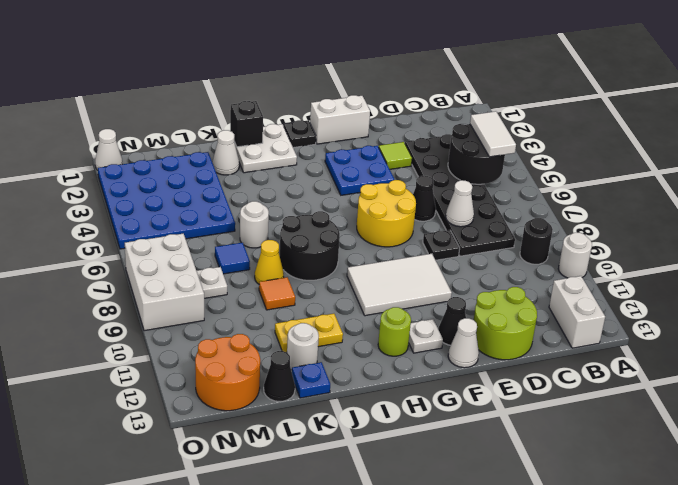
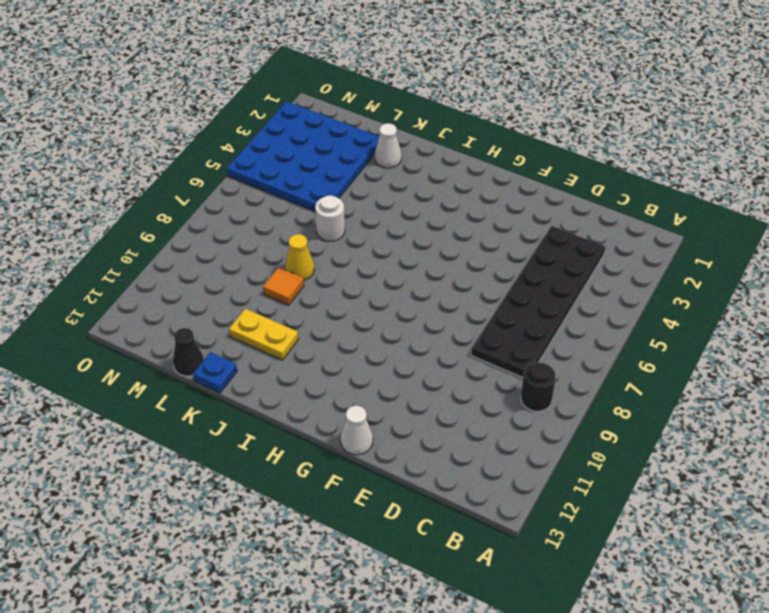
none -> white round brick A10 level 1
none -> white brick B12:B13 level 1
none -> lime round brick D12:E13 level 1
none -> lime tile E3 level 1

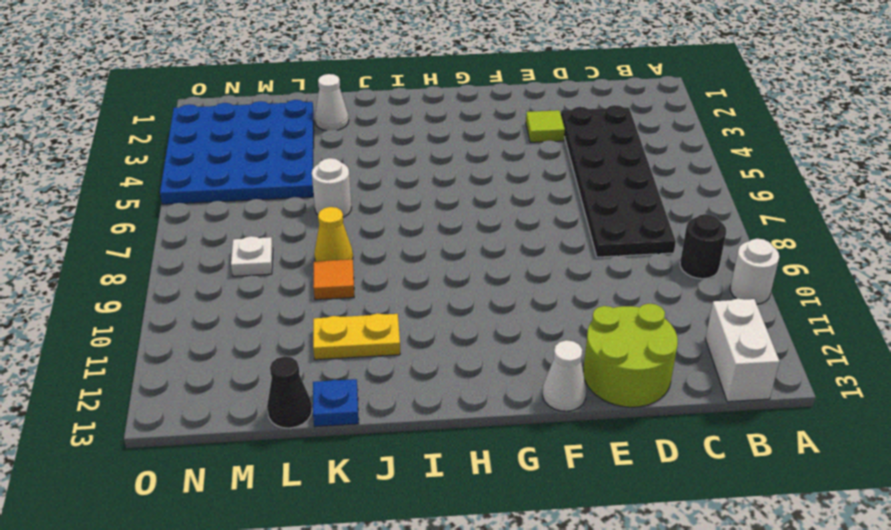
none -> black cone E6 level 1
none -> black plate E8 level 1
none -> white brick F1:G1 level 1
none -> blue plate F3:G4 level 1

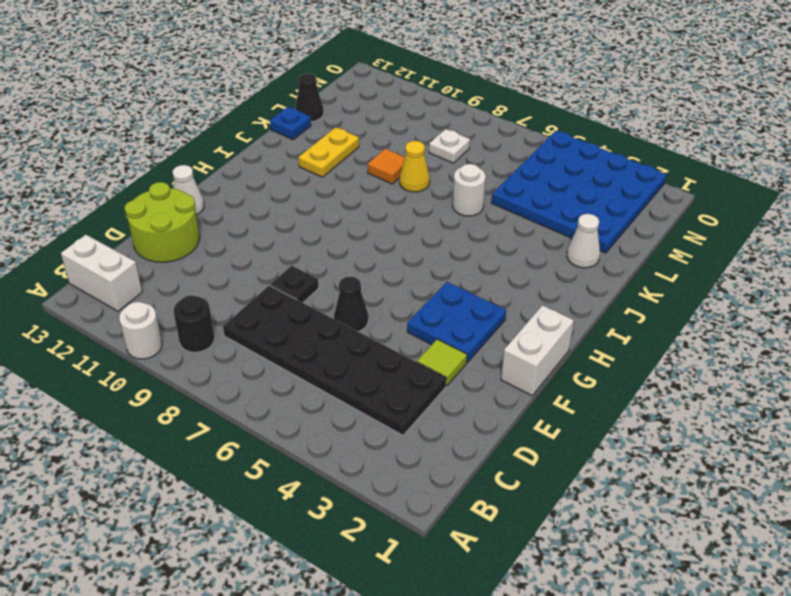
none -> yellow round brick F6:G7 level 1
none -> white tile F9:H10 level 1
none -> black cone F12 level 1
none -> white plate G12 level 1

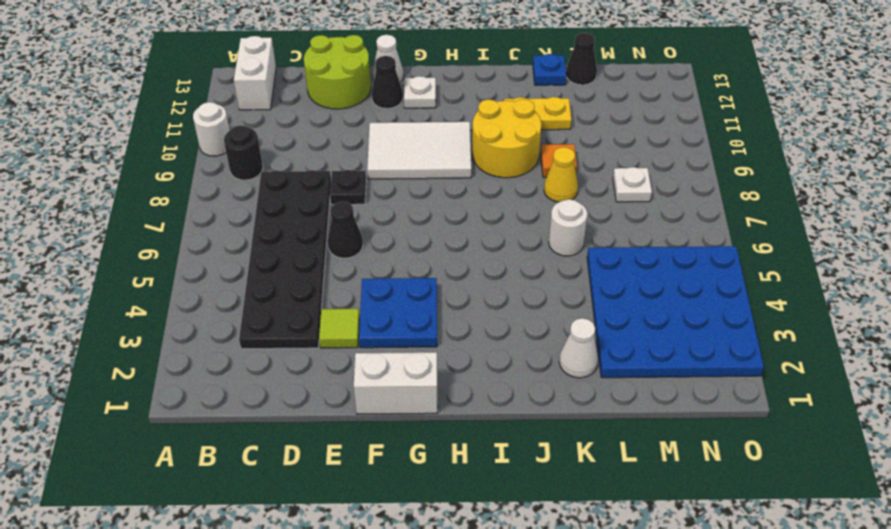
yellow round brick I9:J10 level 1 -> yellow round brick F6:G7 level 1
none -> black plate H1 level 1
none -> lime round brick H12 level 1
none -> white plate I1:J2 level 1
none -> black round brick I7:J8 level 1

